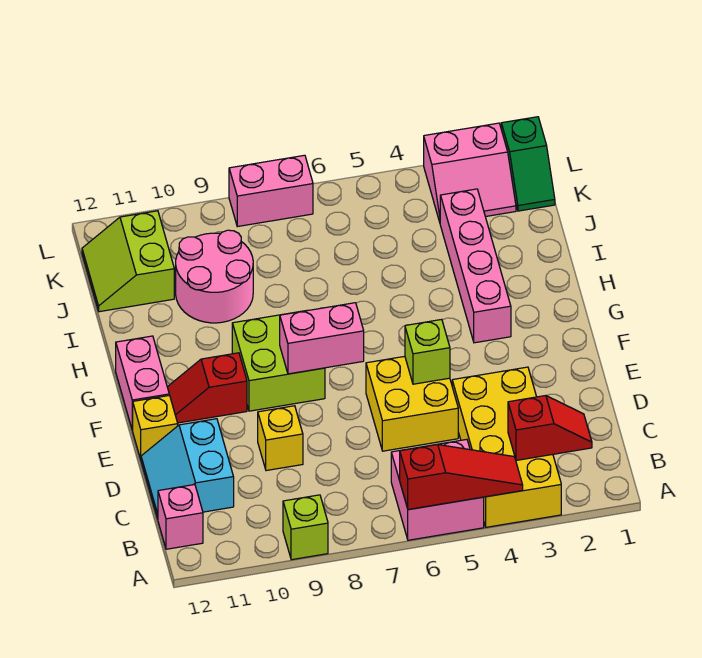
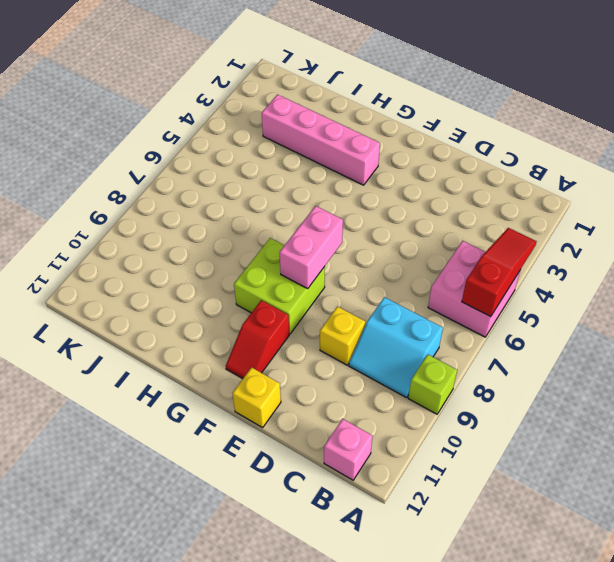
cyan slope B8:C9 level 1 top 8 -> cyan slope C11:D12 level 1 top 11
none -> yellow brick A3:D4 level 1
none -> yellow brick D5:E6 level 1
none -> pink brick F12:G12 level 1

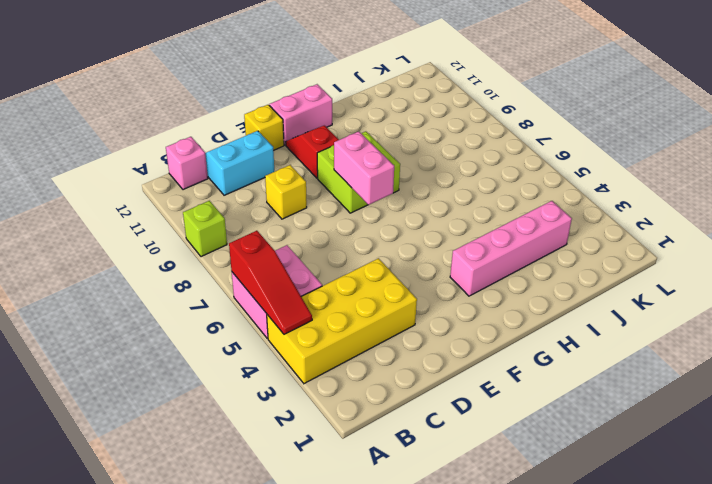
none -> yellow brick D5:E6 level 1
none -> pink round brick I9:J10 level 1
none -> lime slope J11:K12 level 1 top 11

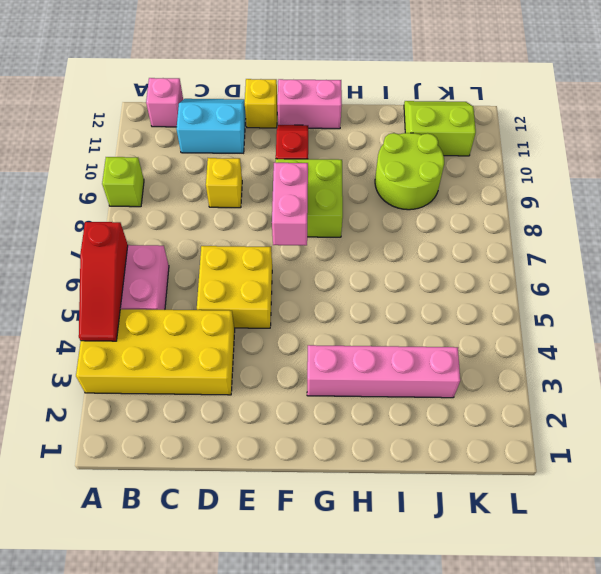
lime round brick I9:J10 level 1 -> pink round brick I9:J10 level 1
none -> green slope K1:L1 level 1 top L
none -> pink slope K2:L3 level 1 top L
none -> pink brick L7:L8 level 1

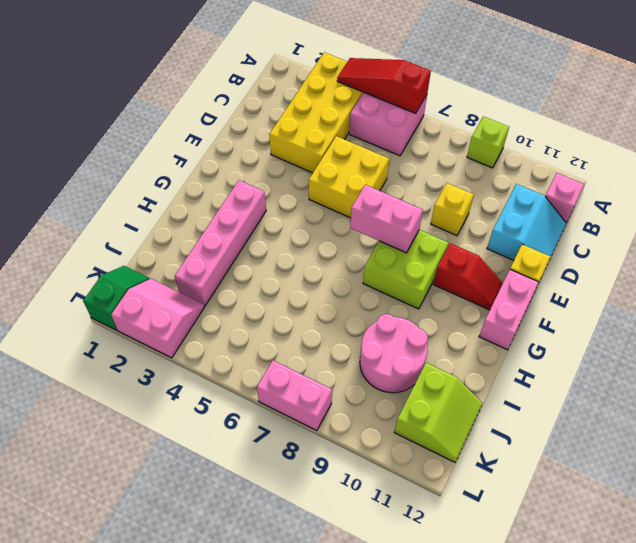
none -> red slope B2:B3 level 2 top 3
none -> lime brick E5 level 2

